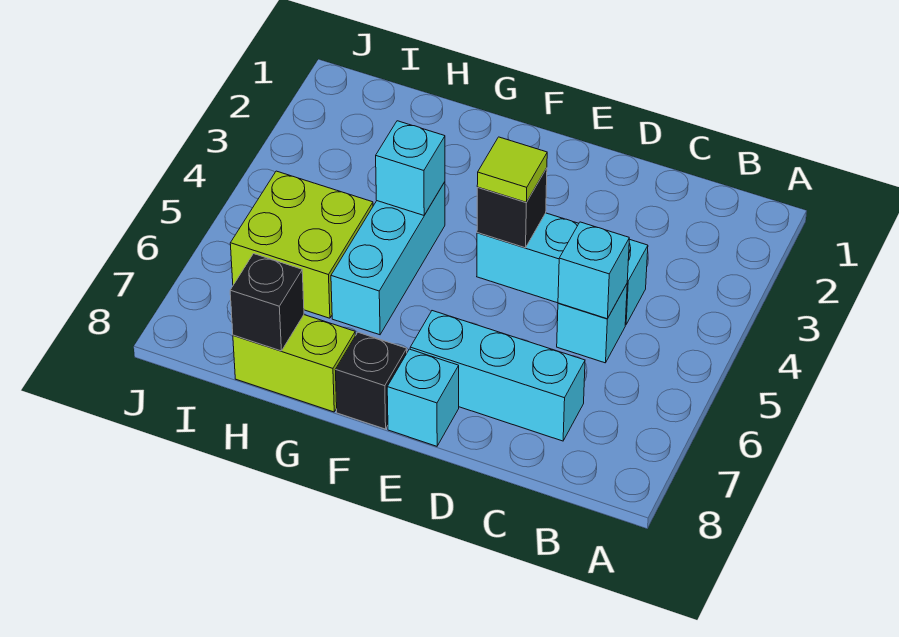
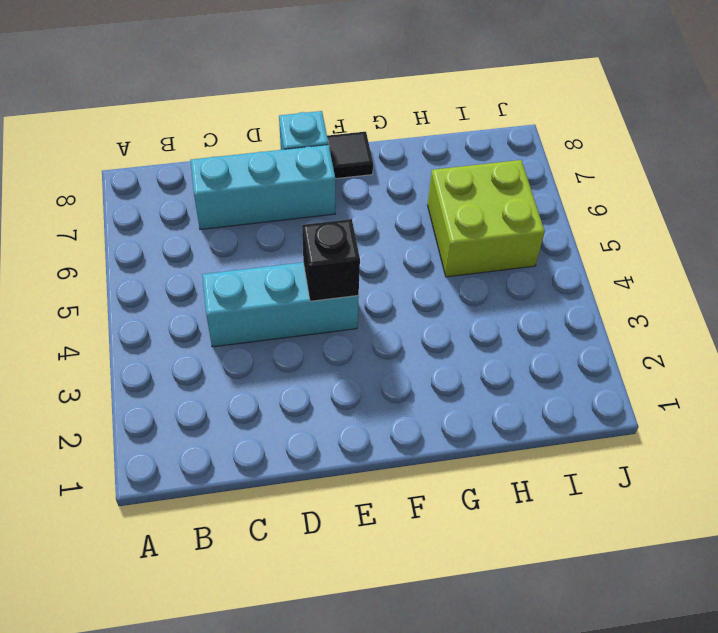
black tile F8 level 1 -> black brick F8 level 1
none -> cyan brick C5 level 1
none -> cyan brick G4:G6 level 1
none -> lime brick G8:H8 level 1

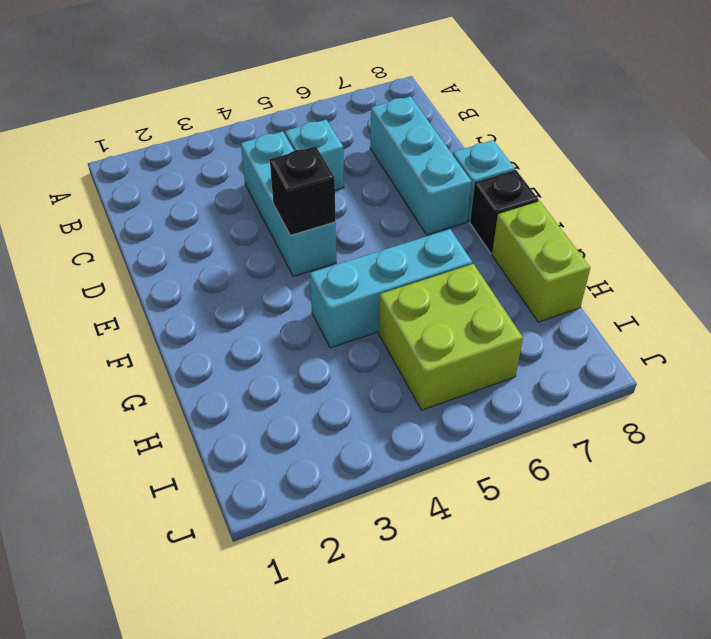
none -> cyan brick C5 level 2
none -> cyan brick G4 level 2
none -> black brick H8 level 2

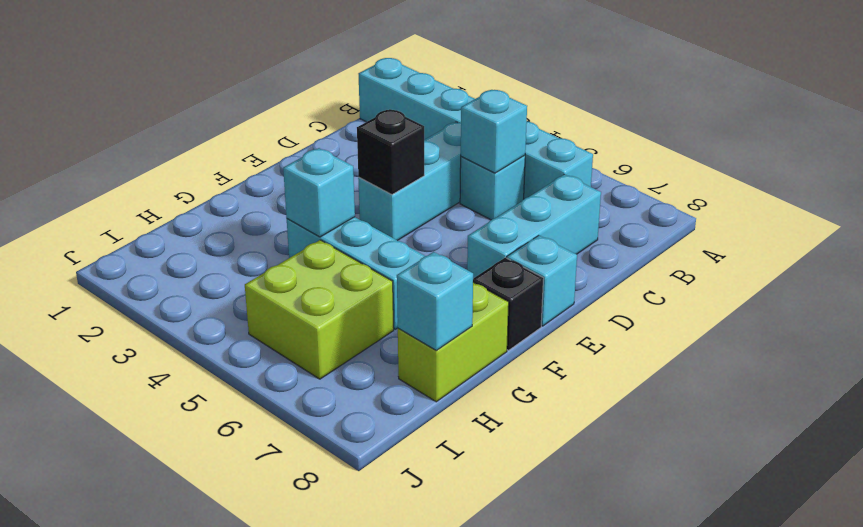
cyan brick B1:B6 level 1 -> none
cyan brick H8 level 2 -> black brick H8 level 2
none -> lime tile E4 level 3

